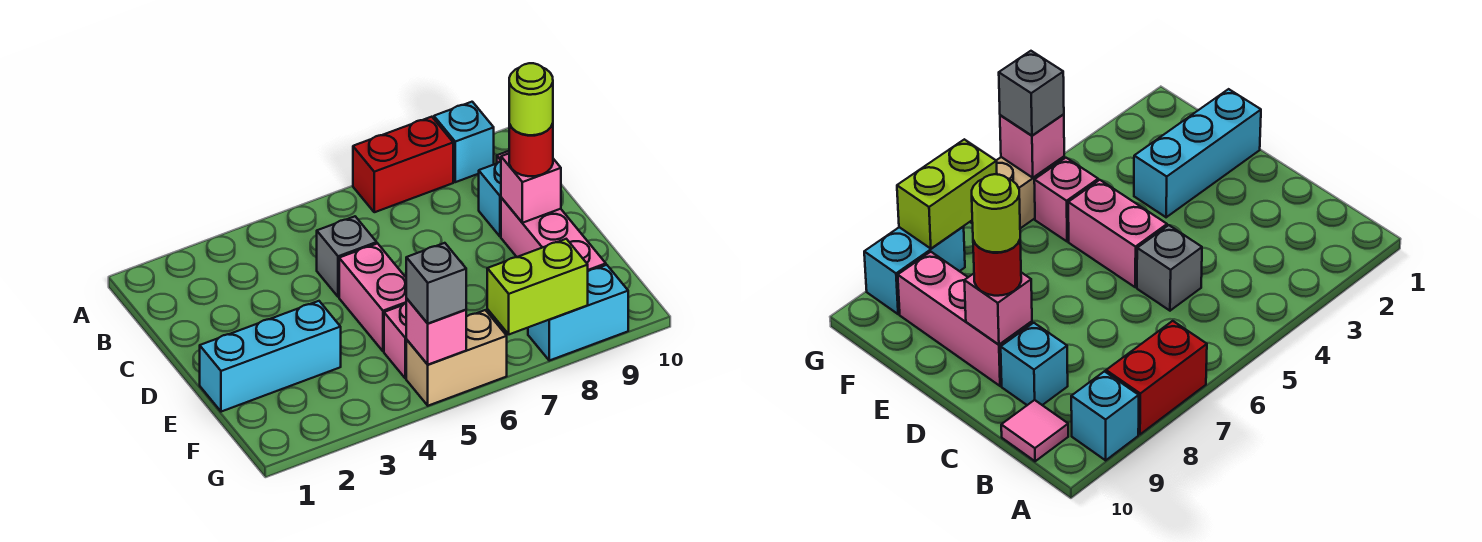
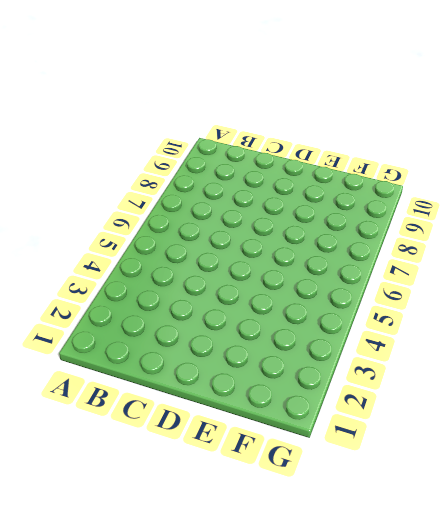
none -> red brick A7:A8 level 1
none -> cyan brick A9 level 1
none -> pink tile B10 level 1

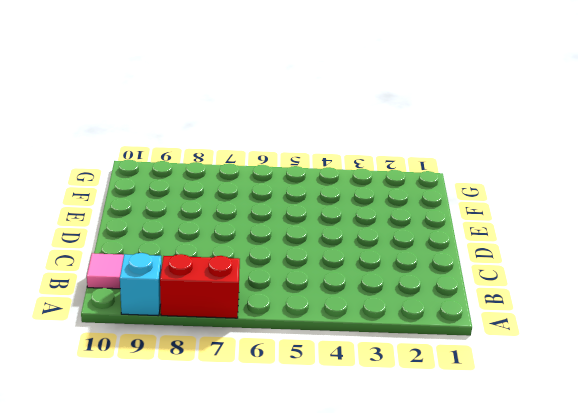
none -> grey brick C5 level 1
none -> cyan brick C9 level 1
none -> pink brick D5:E5 level 1

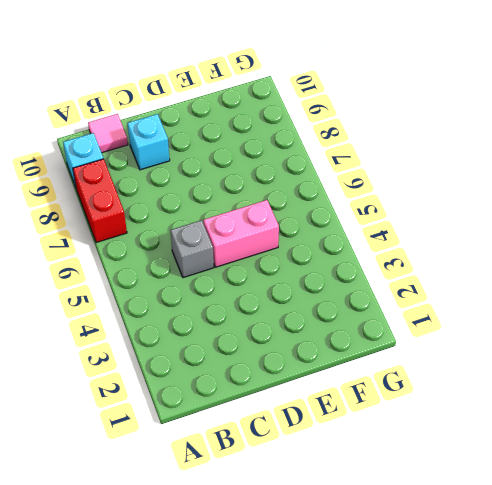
none -> pink brick D9:F9 level 1
none -> cyan brick E1:E3 level 1
none -> pink brick F5 level 1

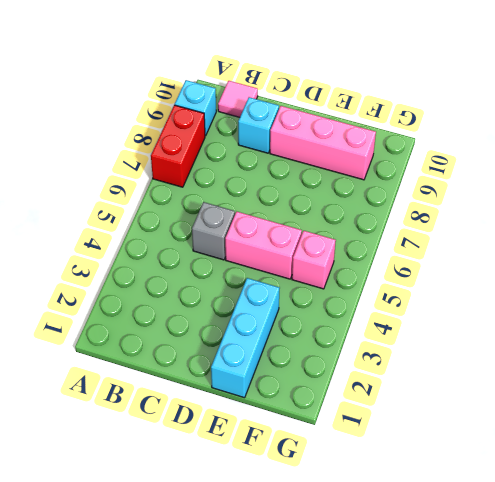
none -> tan brick G5:G6 level 1
none -> cyan brick G8:G9 level 1
none -> pink brick D9 level 2

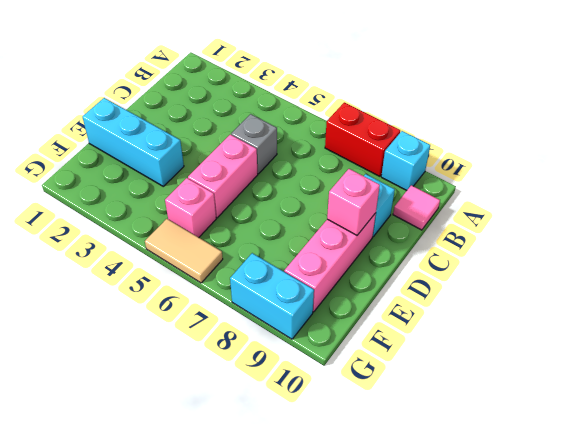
tan tile G5:G6 level 1 -> tan brick G5:G6 level 1
none -> pink brick G5 level 2
none -> lime brick G7:G8 level 2
none -> red round brick D9 level 3

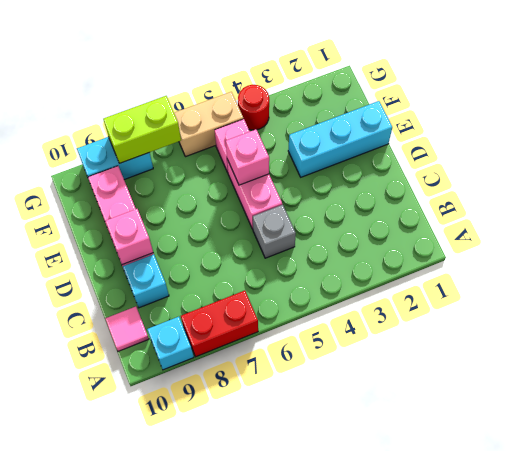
pink brick E5 level 2 -> pink brick G5 level 2
red round brick G4 level 1 -> red round brick D9 level 3
none -> grey brick G5 level 3
none -> lime round brick D9 level 4

